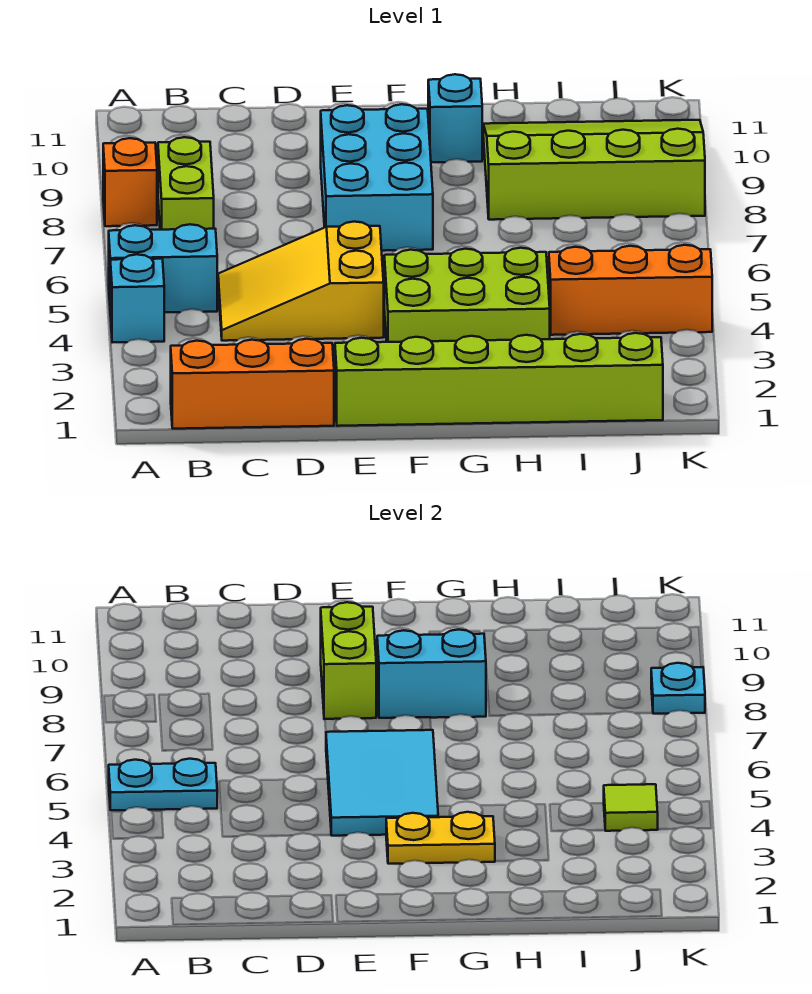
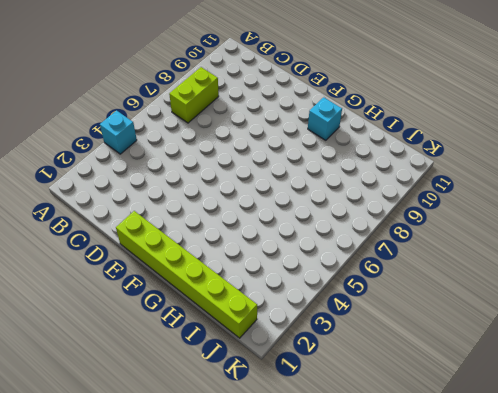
none -> cyan brick A5:B5 level 1
none -> orange brick A8 level 1
none -> orange brick B1:D1 level 1

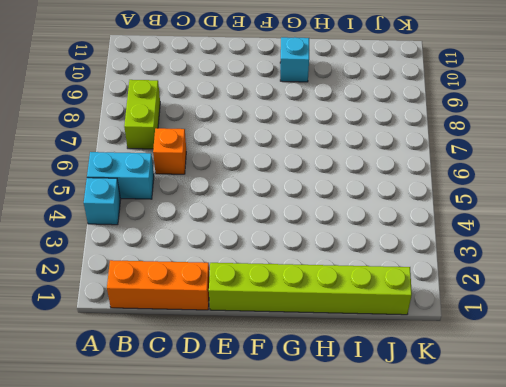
orange brick C6 level 1 -> orange brick A8 level 1
none -> yellow slope C4:E5 level 1 top E
none -> cyan brick E7:F9 level 1
none -> lime brick F3:H4 level 1

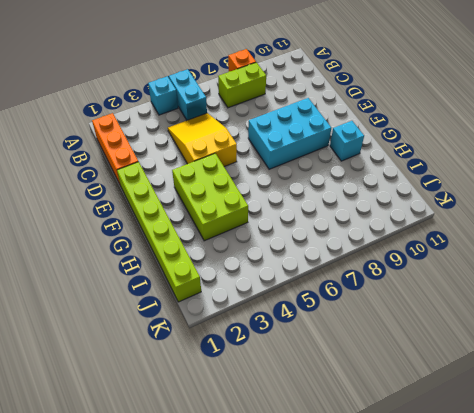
none -> lime slope H8:K10 level 1 top 8
none -> orange brick I4:K4 level 1
none -> cyan plate A5:B5 level 2

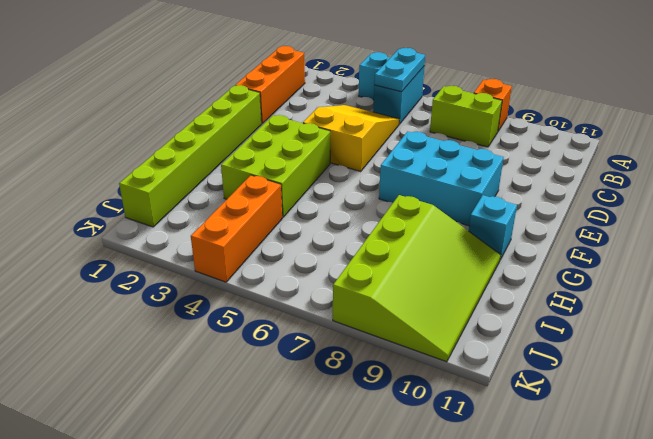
none -> cyan tile E4:F6 level 2
none -> lime brick E8:E9 level 2
none -> yellow plate F3:G3 level 2

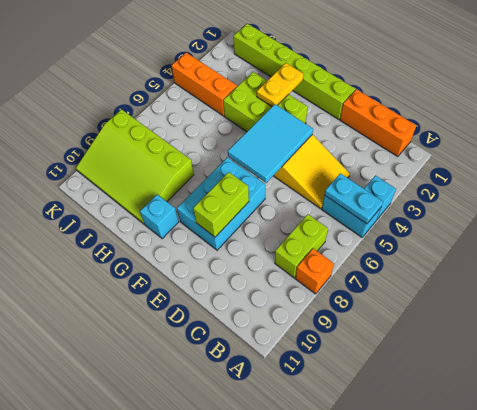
yellow plate G2:G3 level 2 -> yellow plate F3:G3 level 2
none -> cyan brick F8:G8 level 2
none -> lime tile J4 level 2
none -> cyan plate K8 level 2

